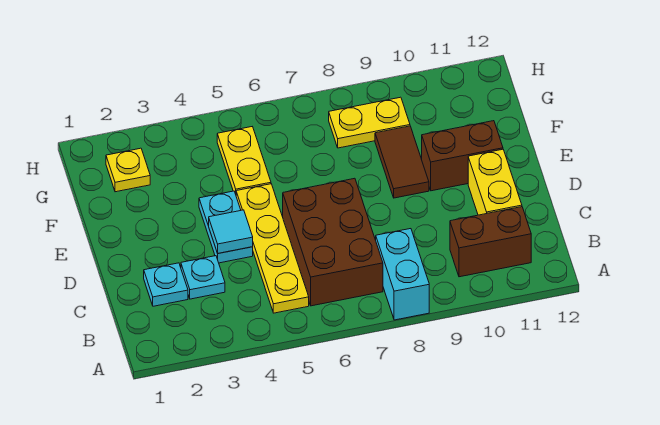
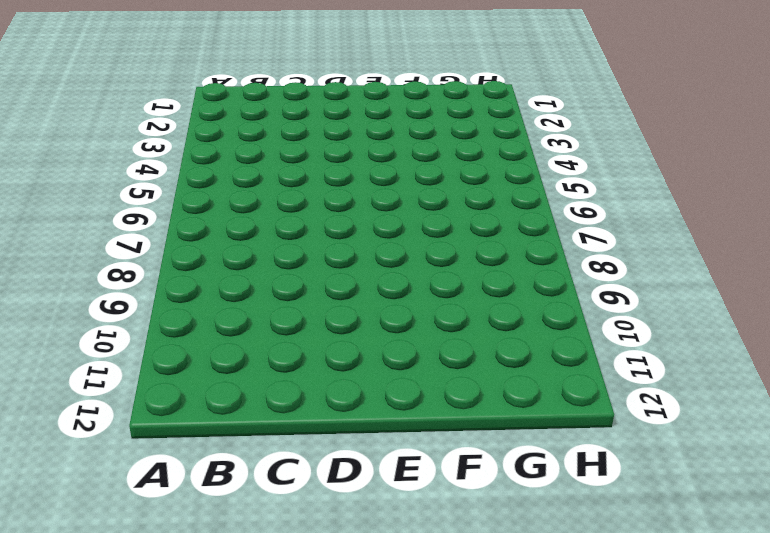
none -> cyan brick A8:B8 level 1
none -> yellow plate B5:E5 level 1
none -> brown brick B6:D7 level 1

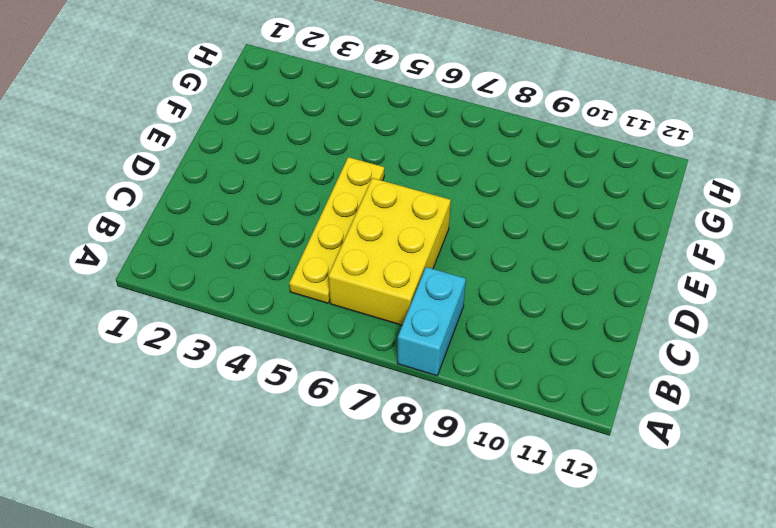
yellow brick B6:D7 level 1 -> brown brick B6:D7 level 1
none -> brown brick B10:B11 level 1
none -> cyan plate C2 level 1
none -> cyan plate C3 level 1

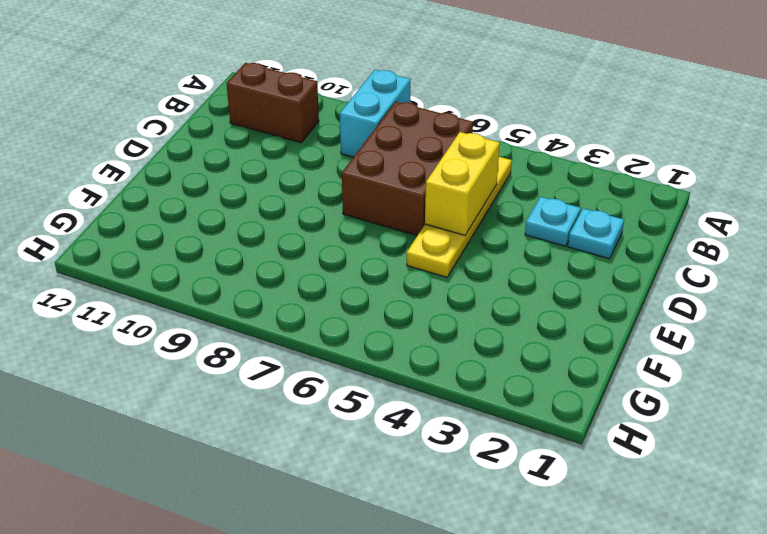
yellow brick C5:D5 level 2 -> yellow brick C11:D11 level 1
none -> cyan plate D4:E4 level 1
none -> brown tile E9:F9 level 1
none -> brown brick E10:E11 level 1

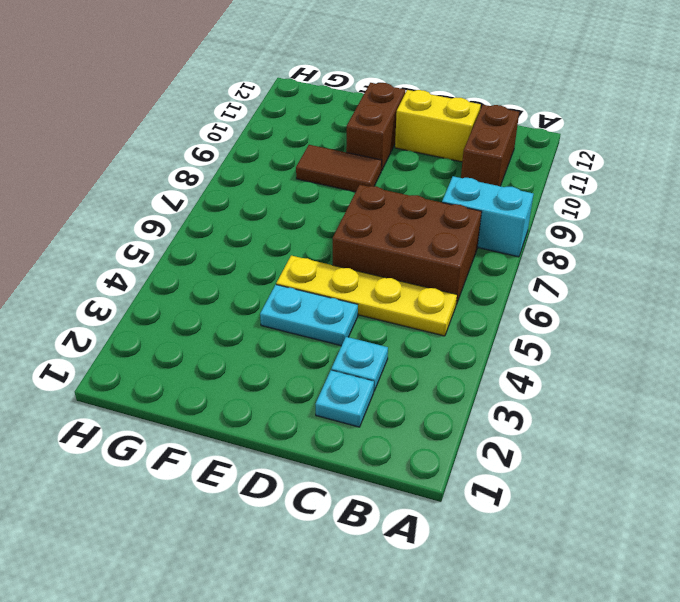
none -> yellow plate F5:G5 level 1
none -> yellow plate G2 level 1
none -> yellow plate G8:G9 level 1

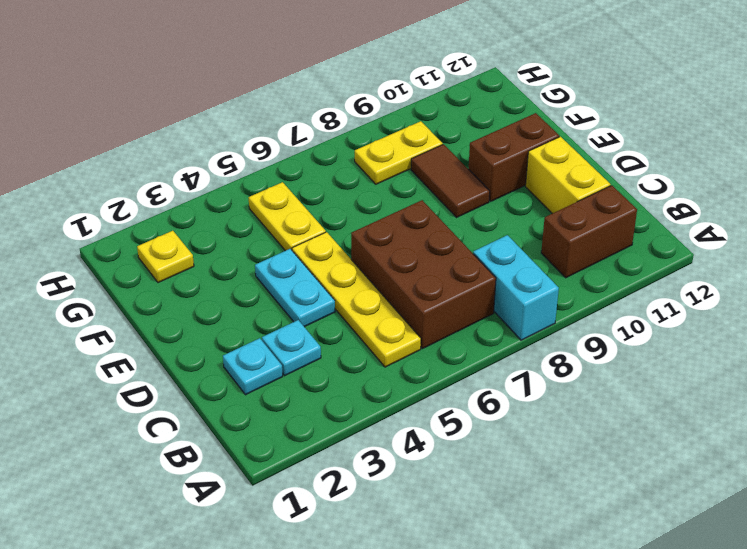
none -> cyan tile D4 level 2

